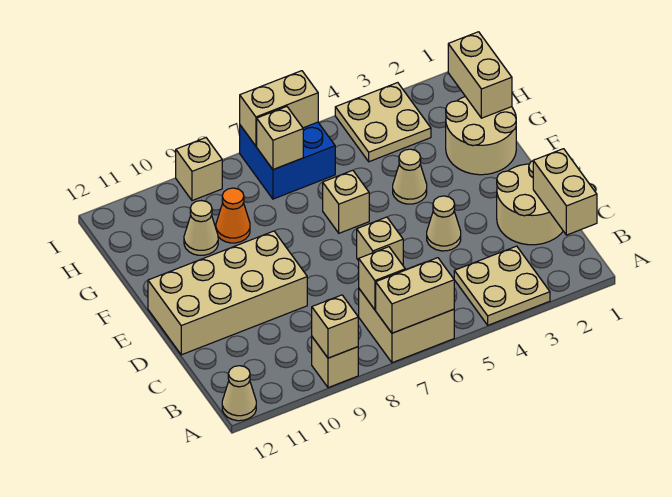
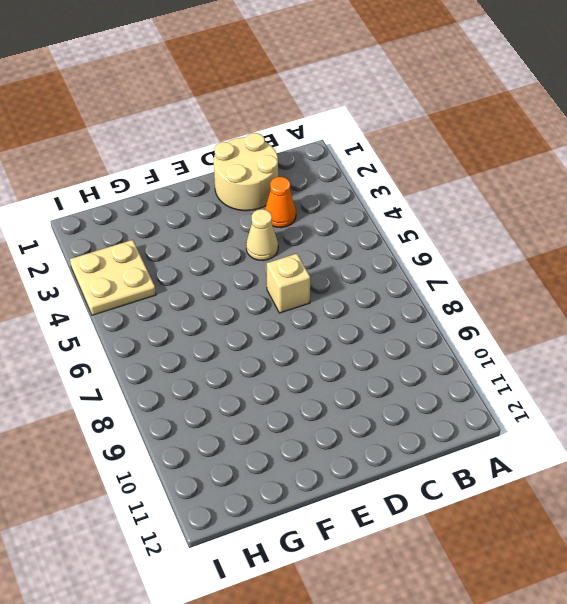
orange cone C3 level 1 -> orange cone G9 level 1
none -> tan plate A3:B4 level 1
none -> tan brick A6:B7 level 1
none -> tan brick A9 level 1

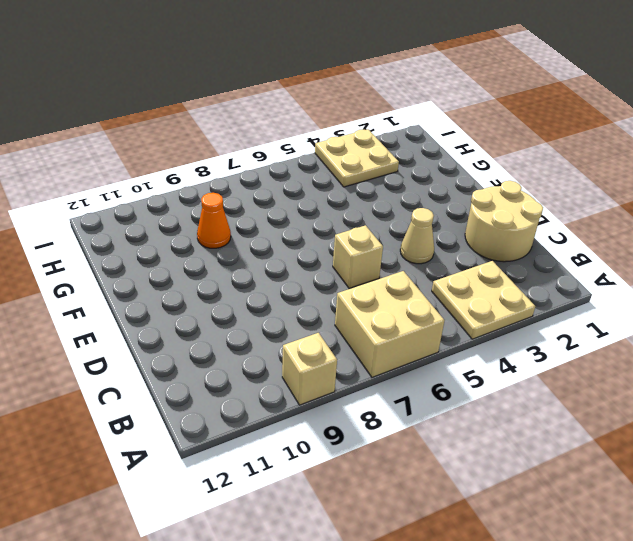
none -> tan cone A12 level 1
none -> tan brick D9:E12 level 1
none -> tan round brick F1:G2 level 1

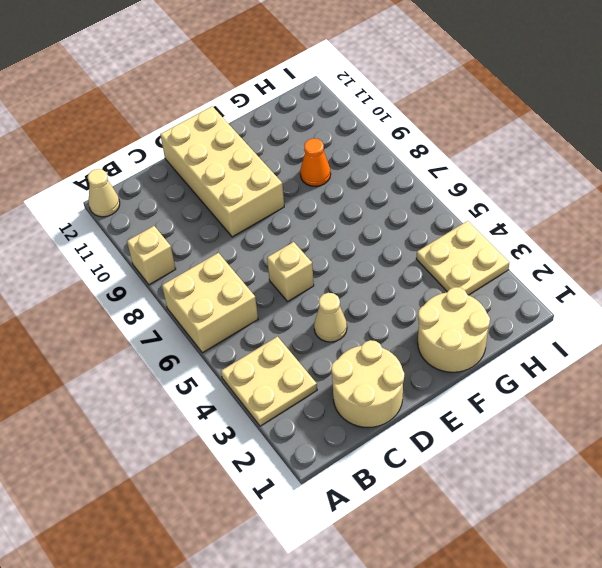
none -> tan cone F4 level 1
none -> tan brick F6 level 1
none -> tan cone G10 level 1

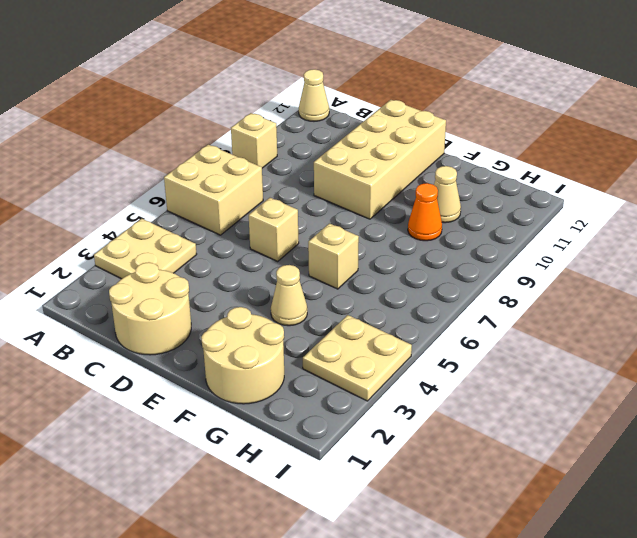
none -> tan cone D4 level 1
none -> blue brick H6:I7 level 1
none -> tan brick I9 level 1

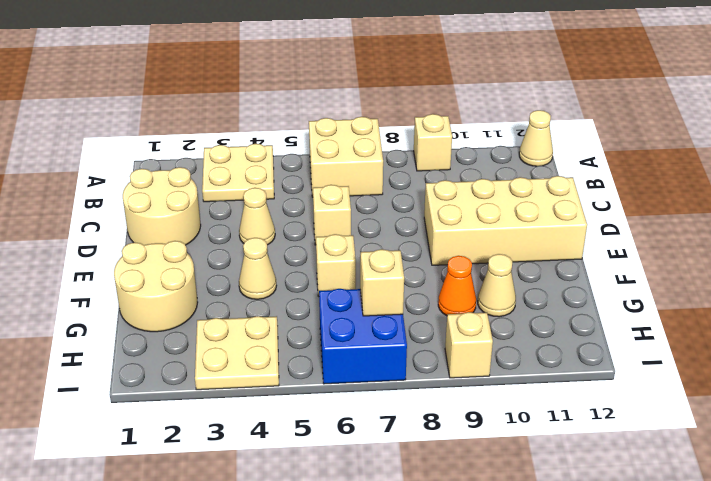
none -> tan brick A6:A7 level 2
none -> tan brick A9 level 2
none -> tan brick B1:C1 level 2

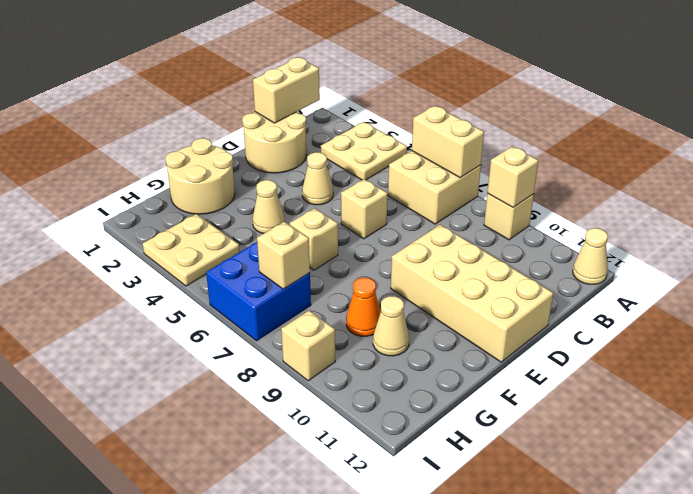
none -> tan brick B7 level 2
none -> tan brick G1:H1 level 2
none -> tan brick I6:I7 level 2

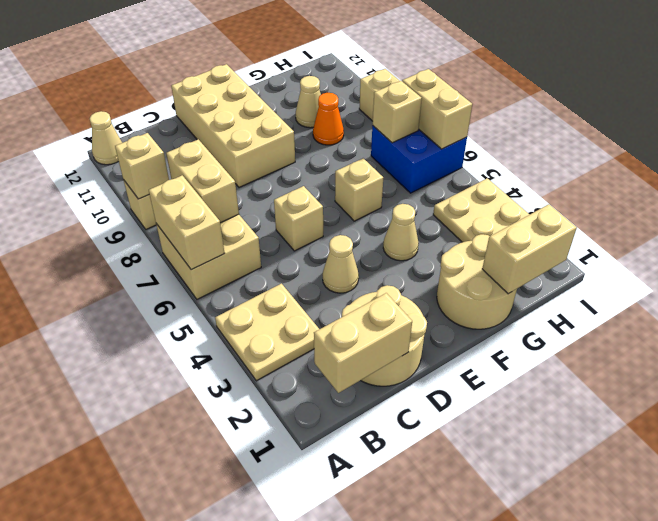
tan brick B7:B8 level 2 -> tan brick B7 level 2

